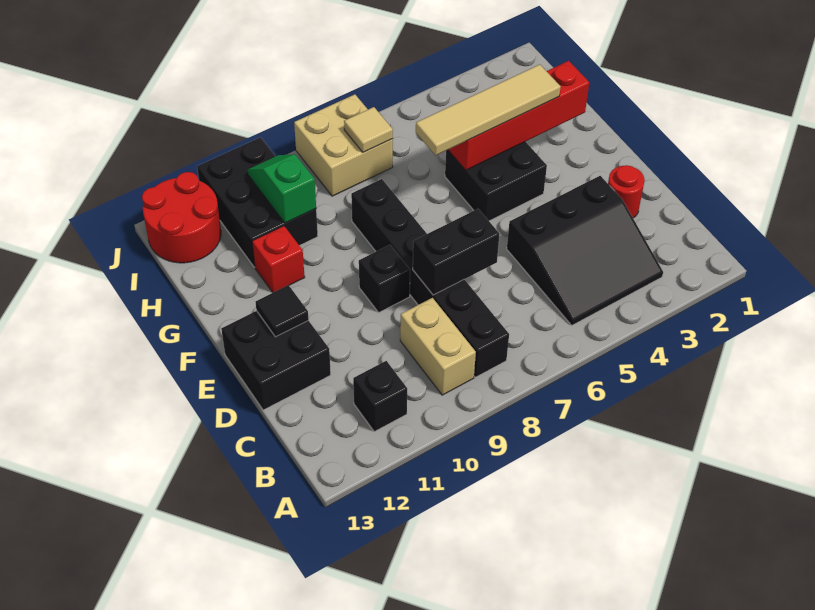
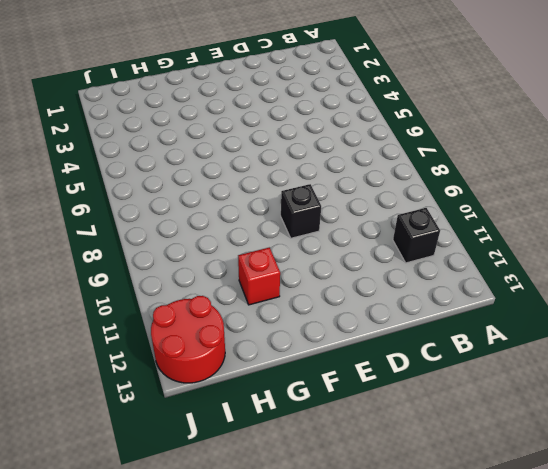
none -> black slope B3:D5 level 1 top D
none -> black brick B8:G8 level 1
none -> tan brick B9:C9 level 1

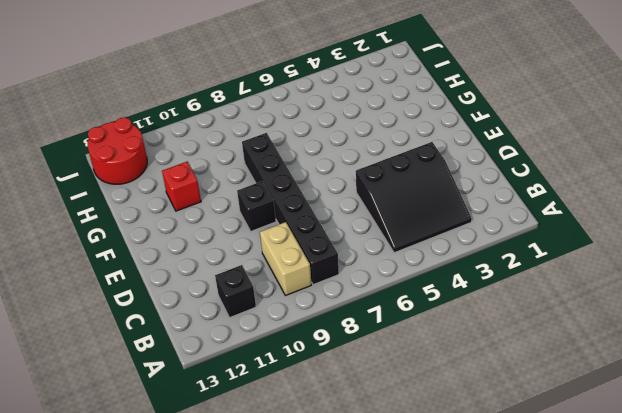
none -> red round brick D2 level 1
none -> black brick D12:E13 level 1
none -> black brick F4:G5 level 1

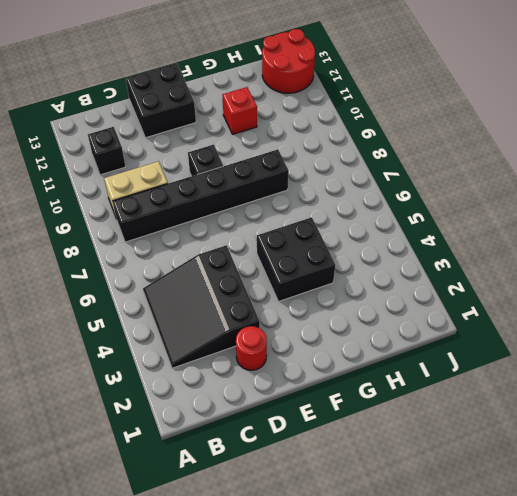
none -> black brick H10:J11 level 1
none -> tan brick I7:J8 level 1
none -> black brick D7:D8 level 2

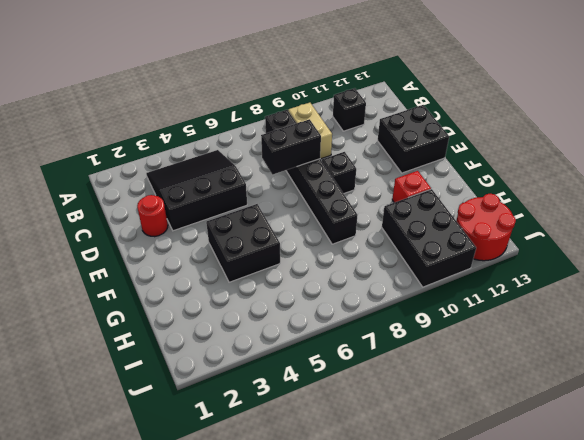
none -> tan brick I7:J8 level 1
none -> black tile E12 level 2
none -> red brick G2:G5 level 2

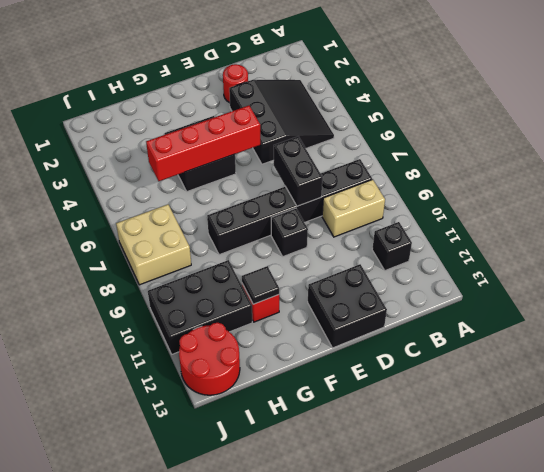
red brick E5:H5 level 2 -> red brick G2:G5 level 2
black tile G11 level 2 -> black tile E12 level 2
none -> green slope H10:I10 level 2 top H
none -> tan tile I7 level 2
none -> tan tile G3:G6 level 3

